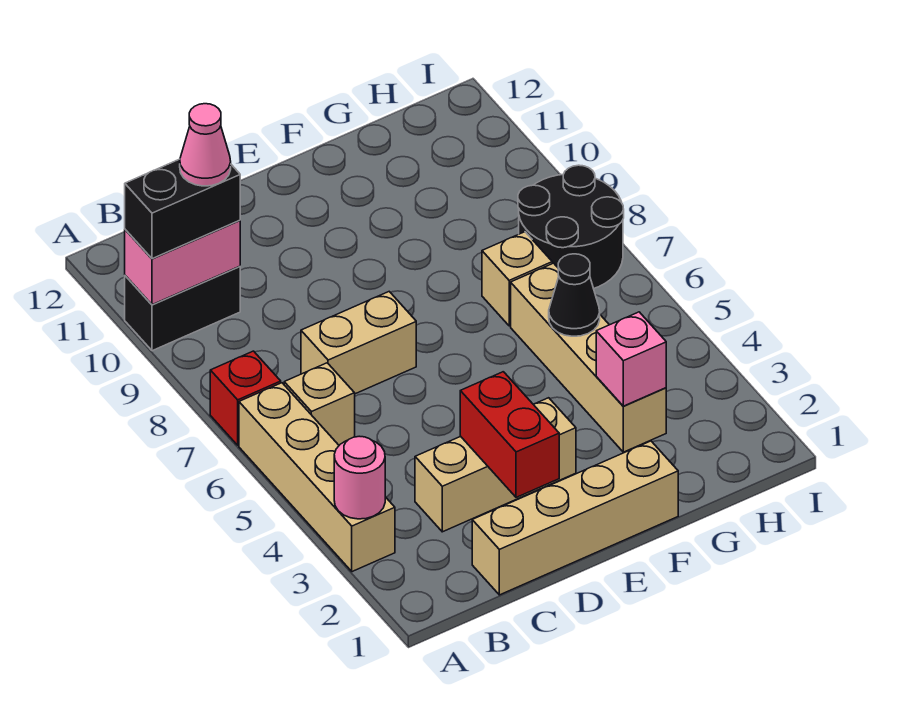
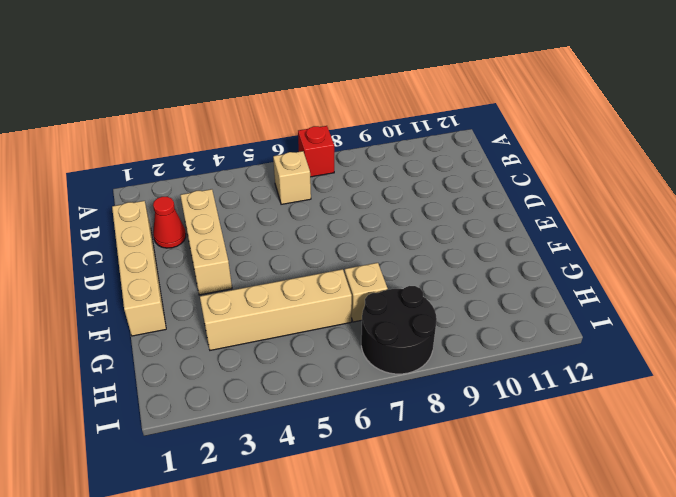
red cone C2 level 1 -> none
none -> tan brick A3:A6 level 1
none -> black brick A10:B10 level 1
none -> tan brick C7:D7 level 1

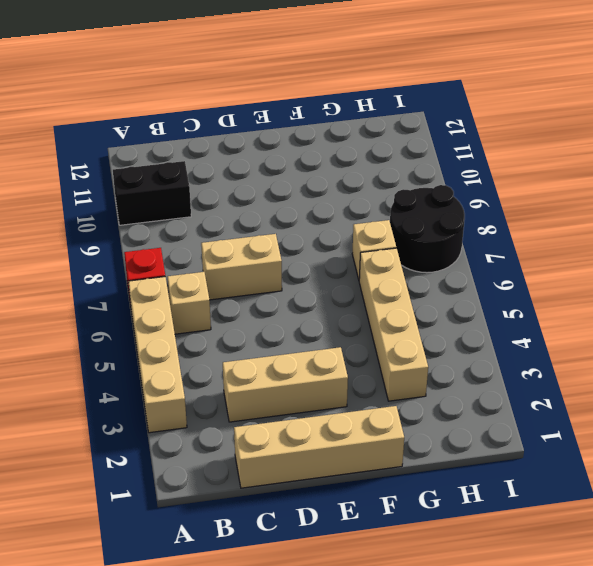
none -> pink round brick A3 level 2
none -> pink brick A10:B10 level 2
none -> red brick D2:D3 level 2

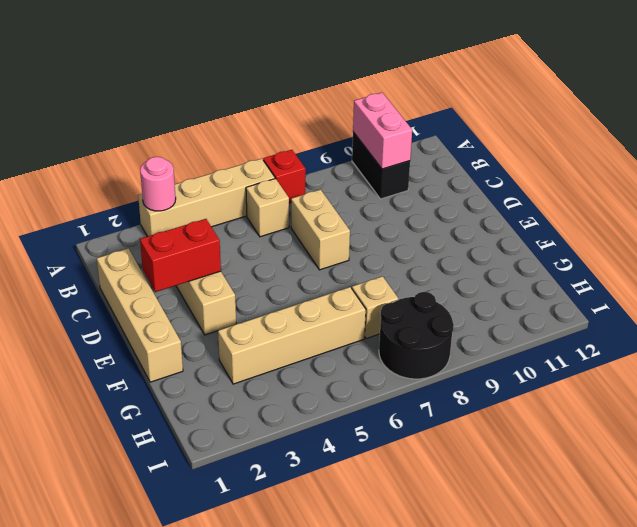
none -> pink brick G3 level 2
none -> black cone G5 level 2
none -> black brick A10:B10 level 3

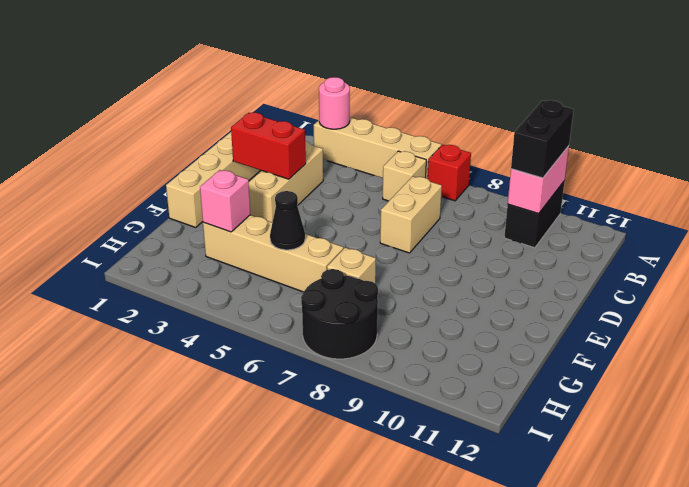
none -> pink cone B10 level 4

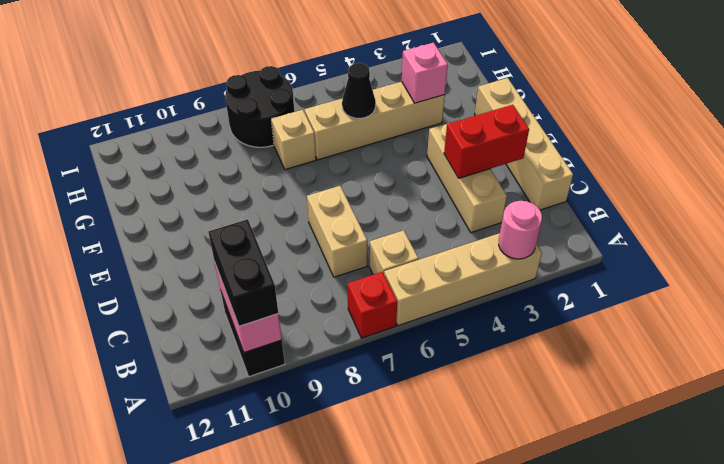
none -> pink cone B10 level 4

